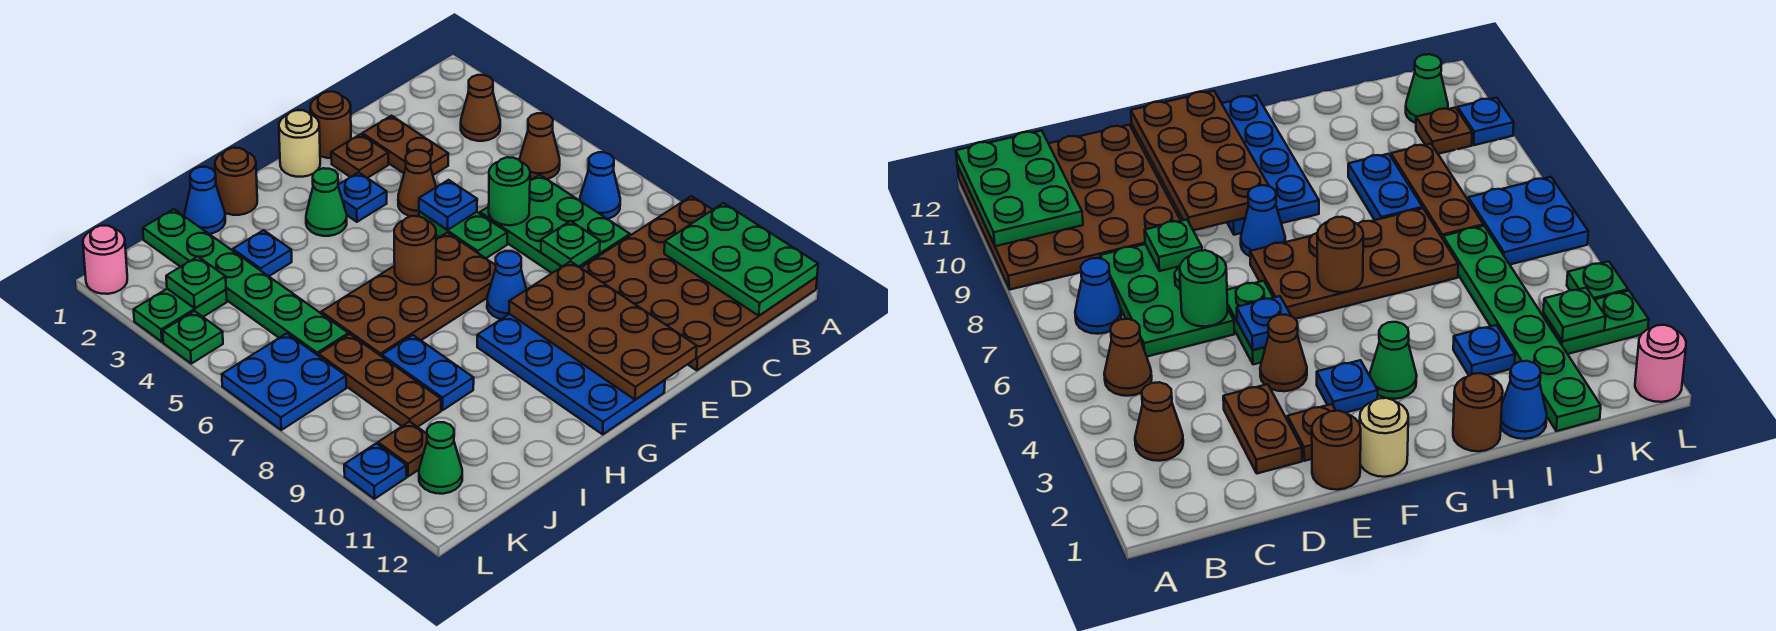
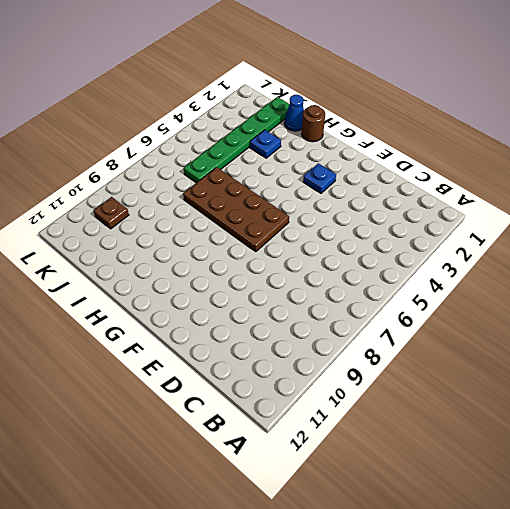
none -> brown plate A9:D12 level 1
none -> brown cone B3 level 1
none -> brown cone B5 level 1
none -> blue cone B7 level 1

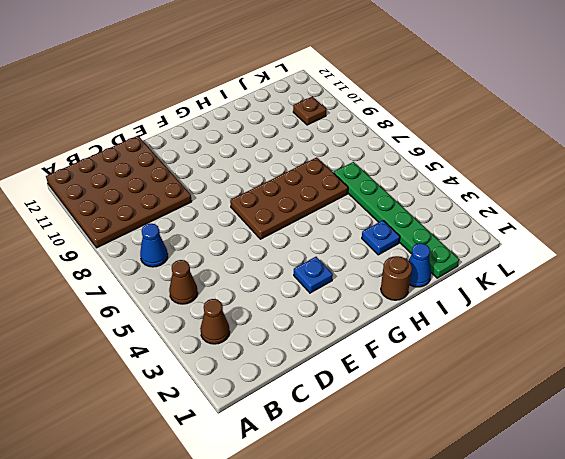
none -> green plate C6:D8 level 1
none -> brown plate D2:D3 level 1
none -> brown round brick E1 level 1
none -> brown plate E2 level 1

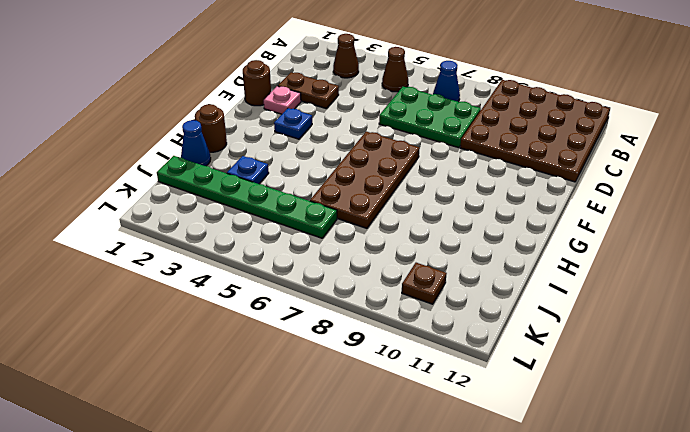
pink plate E2 level 1 -> brown plate E2 level 1
none -> brown cone E4 level 1
none -> green plate E5:E6 level 1
none -> tan round brick F1 level 1
none -> blue cone F8 level 1

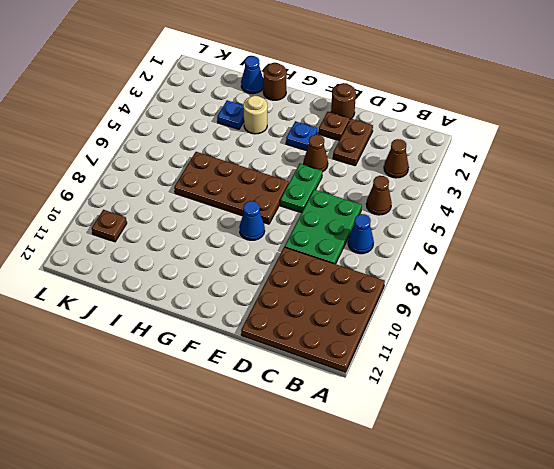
tan round brick H3 level 1 -> tan round brick F1 level 1
none -> blue plate F9:G12 level 1
none -> green cone G3 level 1
none -> blue plate I8:I9 level 1
none -> green plate J1:J6 level 1

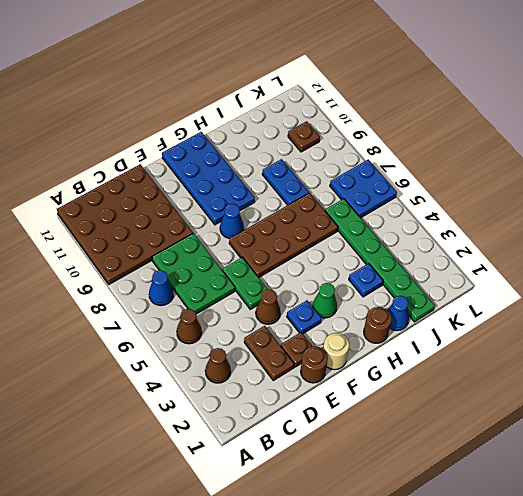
none -> brown plate J7:J9 level 1
none -> green plate K3:L3 level 1
none -> green cone K11 level 1
none -> pink round brick L1 level 1

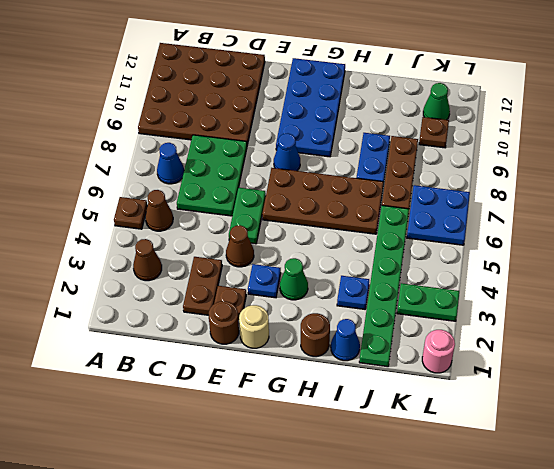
brown plate A5 level 1 -> none
none -> green plate L4 level 1
none -> blue plate L10 level 1
none -> green plate A10:B12 level 2
none -> green round brick D6 level 2

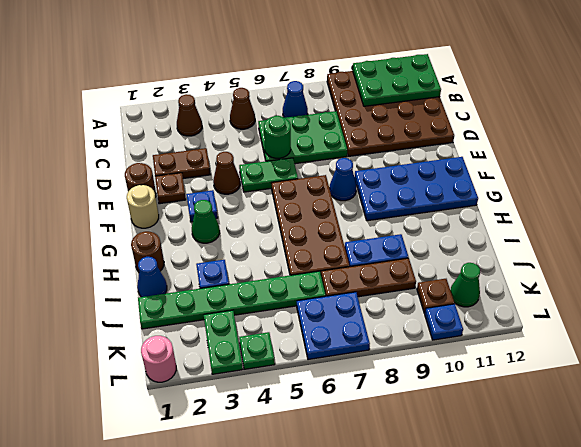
none -> green plate D8 level 2
none -> blue plate E5 level 2
none -> brown plate E9:F12 level 2
none -> brown round brick G6 level 2

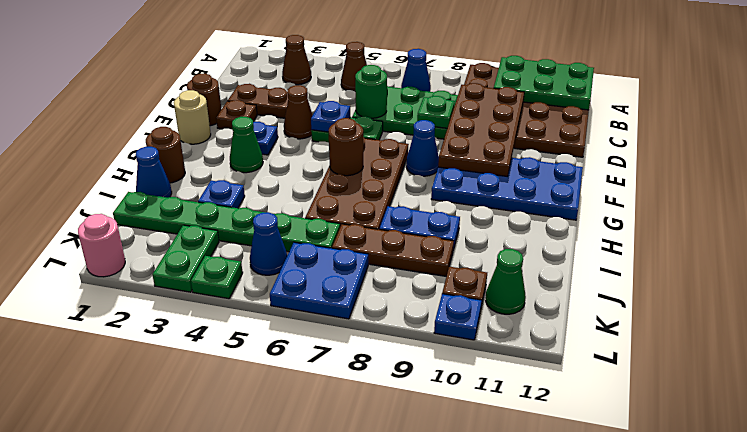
brown plate C9:F10 level 2 -> brown plate E9:F12 level 2
blue cone K5 level 1 -> none
none -> green plate K3 level 2

